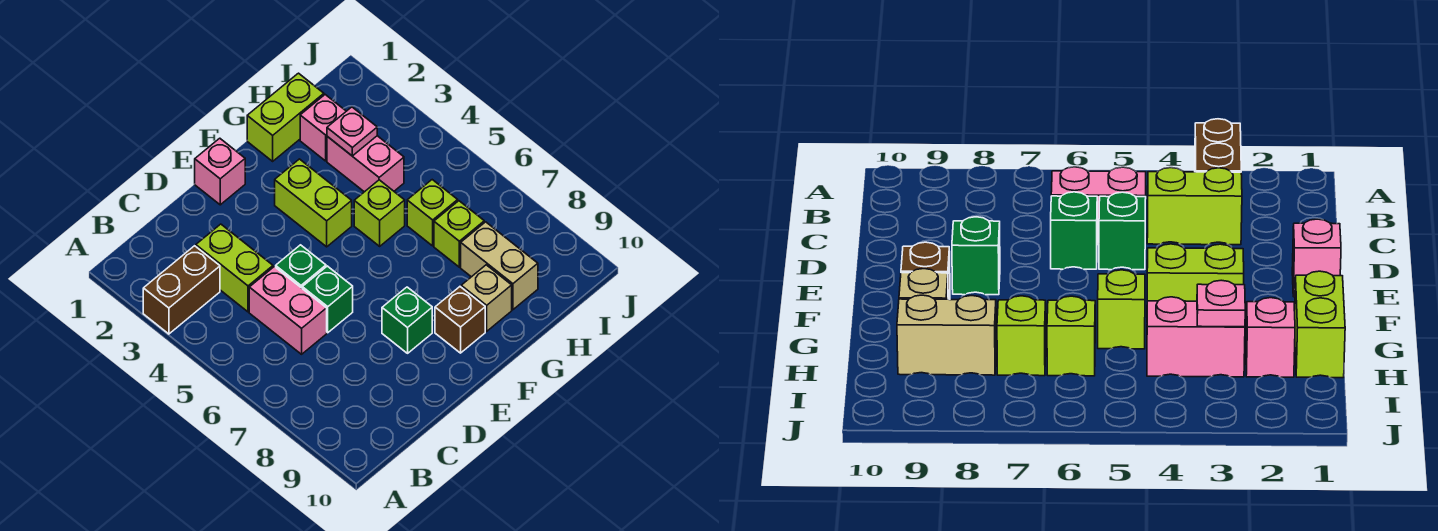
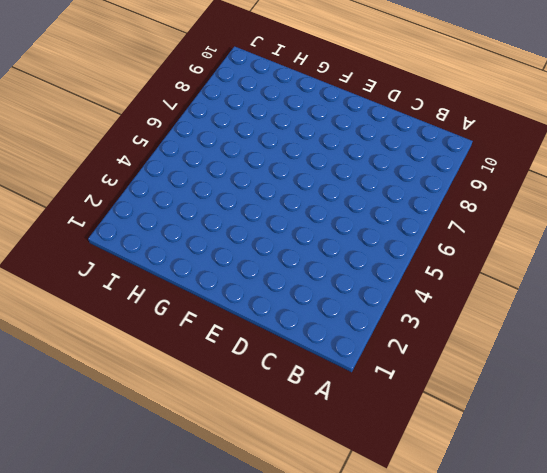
none -> brown brick A3:B3 level 1
none -> lime brick C3:C4 level 1
none -> pink brick C5:C6 level 1

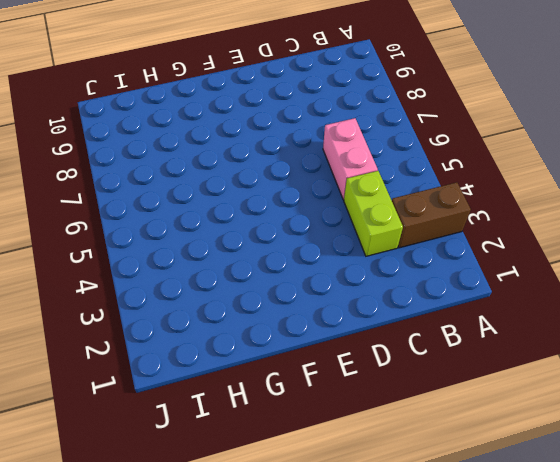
none -> green brick D5 level 1
none -> green brick D6 level 1
none -> pink brick E1 level 1

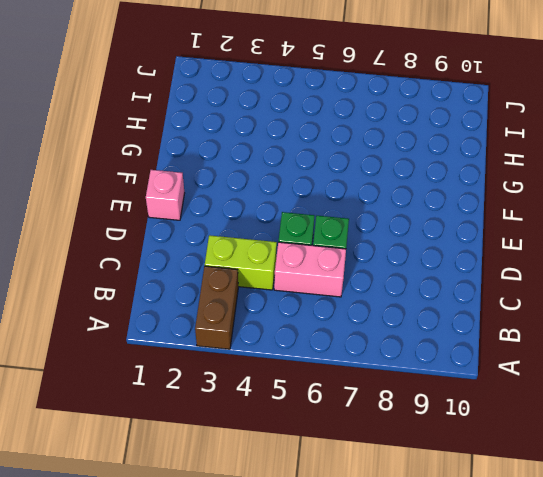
none -> green brick E8 level 1
none -> lime brick F3:F4 level 1
none -> brown brick F9 level 1

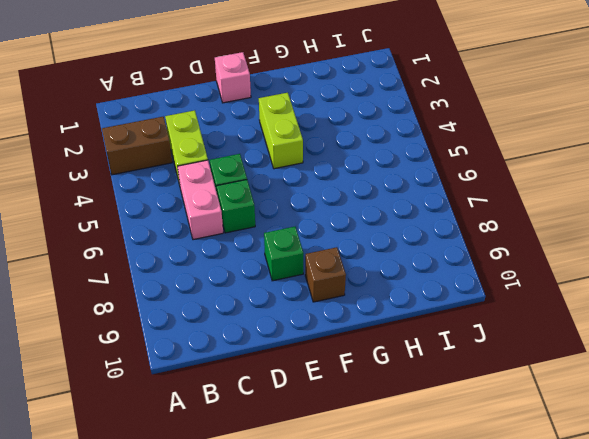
none -> lime brick G1:H1 level 1
none -> lime brick G5 level 1
none -> tan brick G9 level 1

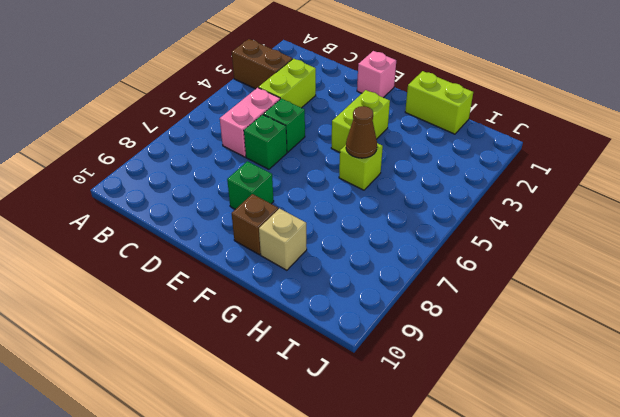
brown cone G5 level 2 -> none
none -> pink brick H2 level 1
none -> pink brick H3:H4 level 1
none -> lime brick H6 level 1

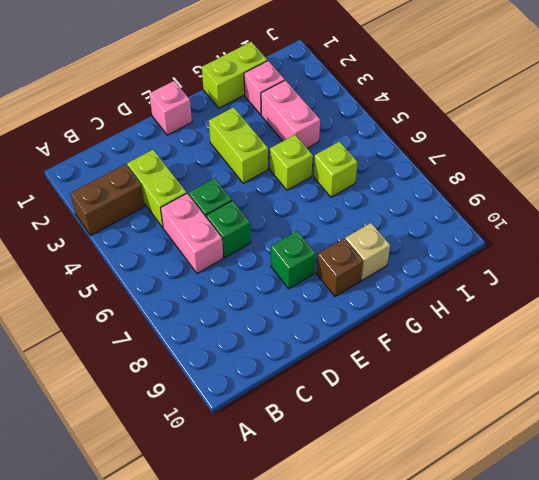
none -> lime brick H7 level 1
none -> tan brick H8:H9 level 1
none -> pink plate H3 level 2

